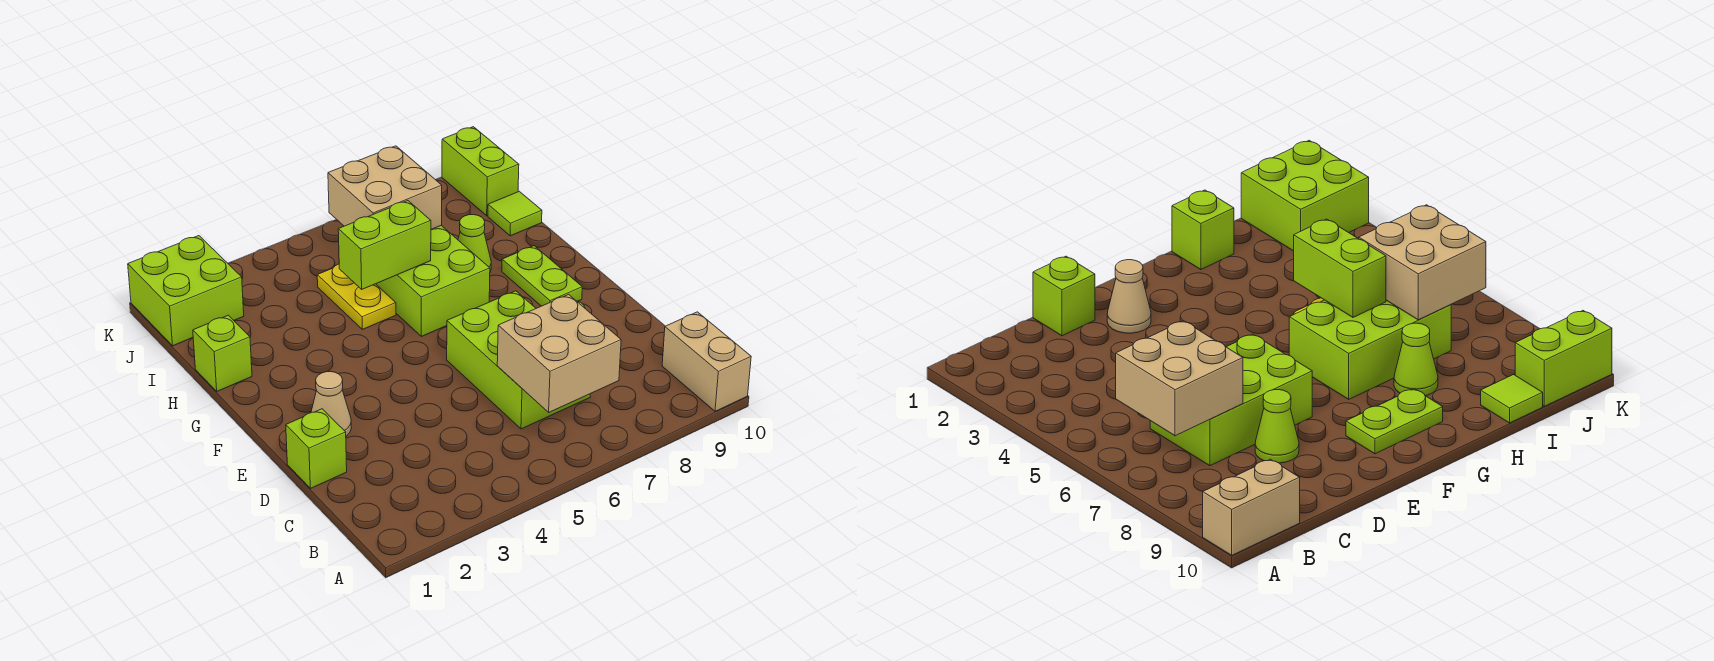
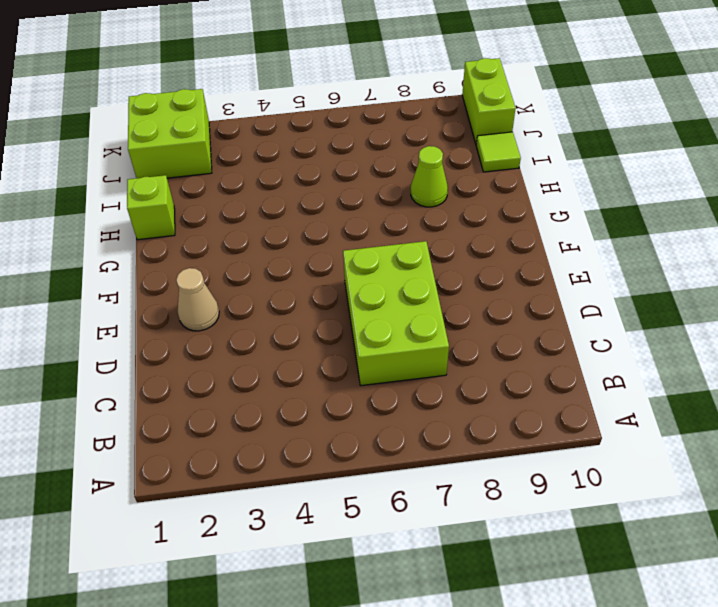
none -> tan brick A10:B10 level 1
none -> lime brick D1 level 1
none -> lime cone D8 level 1

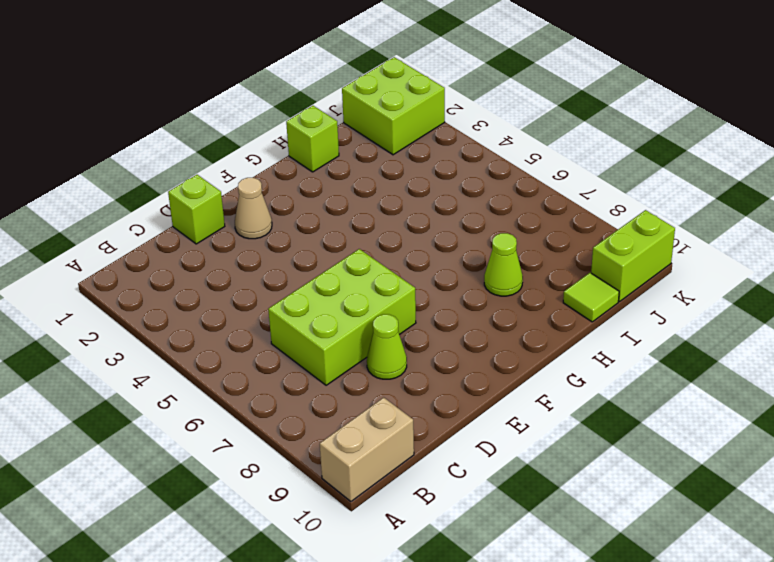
none -> lime plate F9:G9 level 1
none -> lime brick G6:I7 level 1
none -> yellow plate H5:I5 level 1

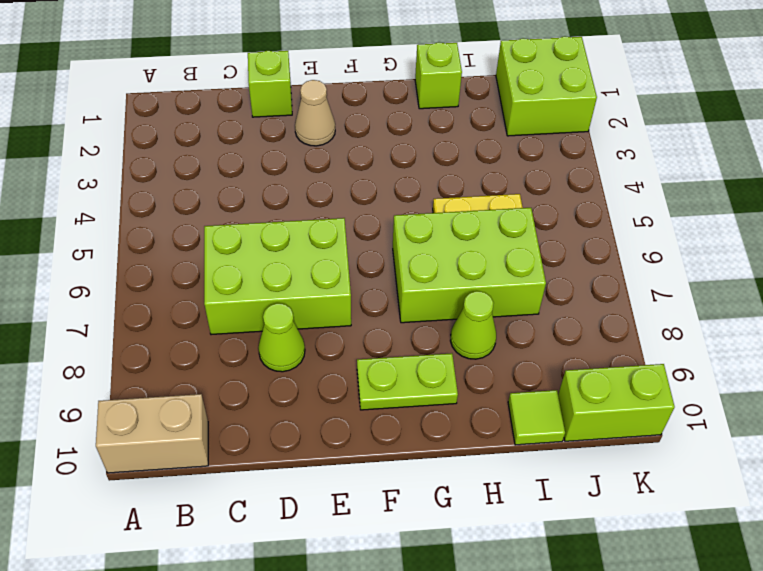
none -> tan brick B6:C7 level 2
none -> lime brick H5:H6 level 2
none -> tan brick I6:J7 level 2

